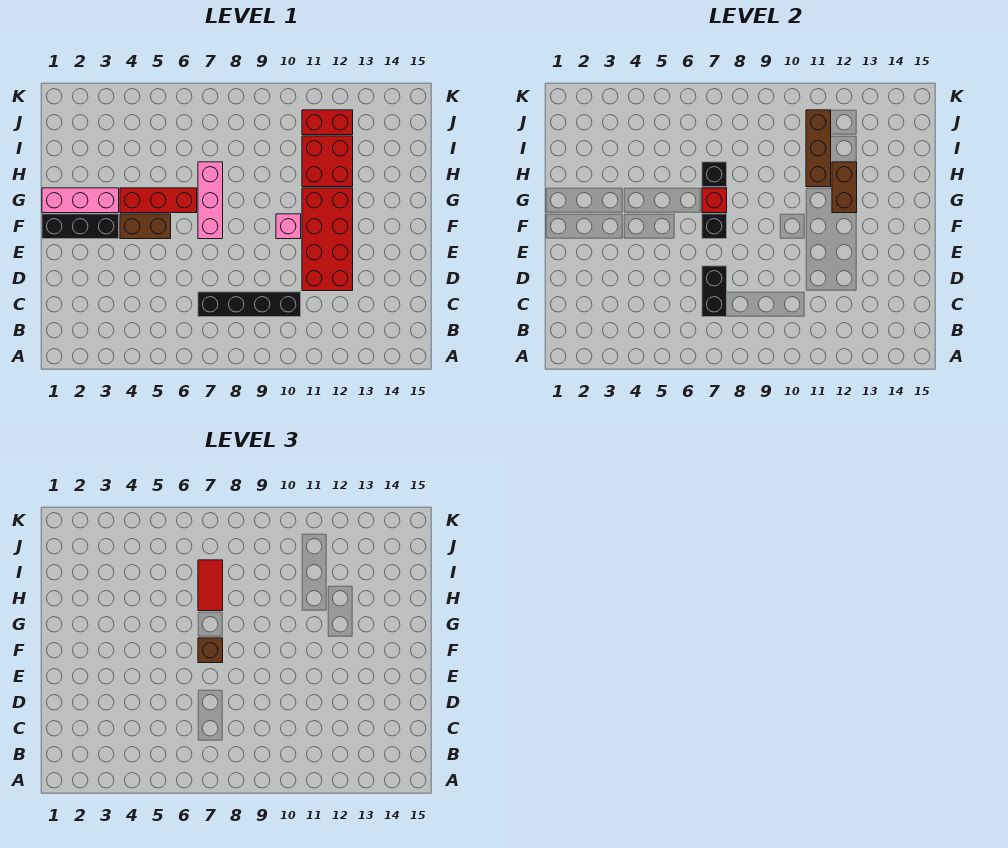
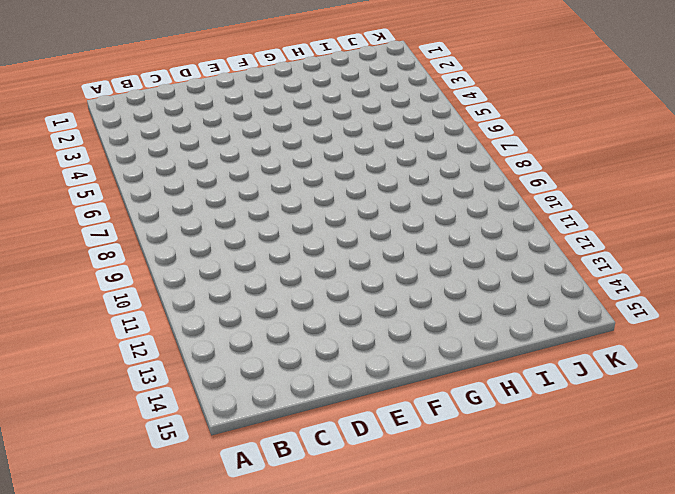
none -> black brick C7:C10 level 1
none -> red brick D11:G12 level 1
none -> black brick F1:F3 level 1

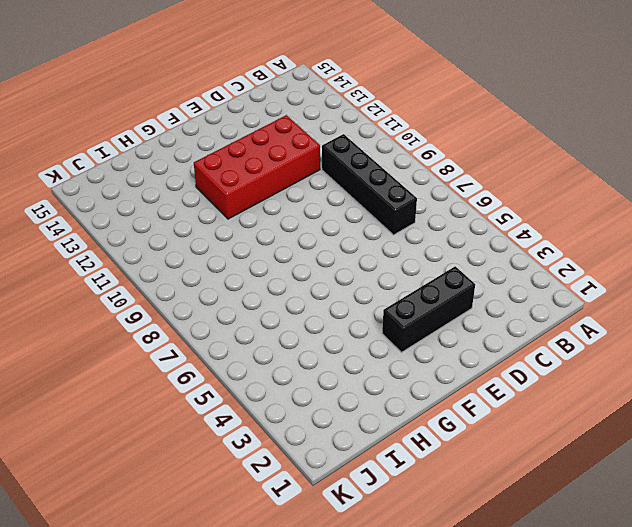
black brick D3:F3 level 1 -> black brick F1:F3 level 1
none -> brown brick F4:F5 level 1
none -> pink brick F7:H7 level 1
none -> pink brick F10 level 1

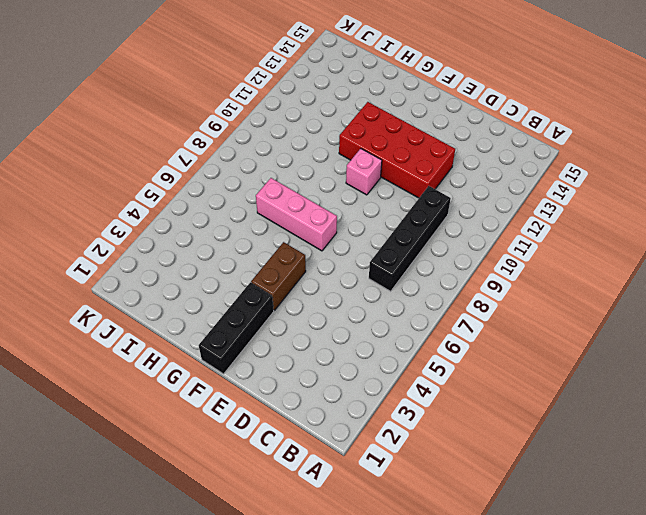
none -> pink brick G1:G3 level 1
none -> red brick G4:G6 level 1
none -> red brick H11:I12 level 1

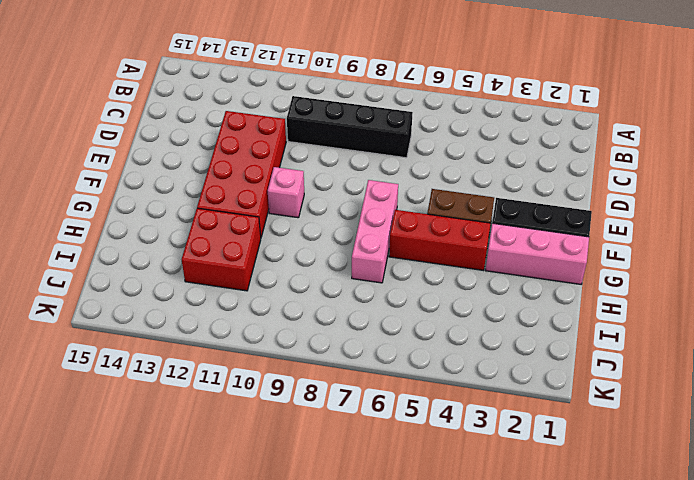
none -> red brick J11:J12 level 1
none -> black brick C7:D7 level 2
none -> black brick F7 level 2

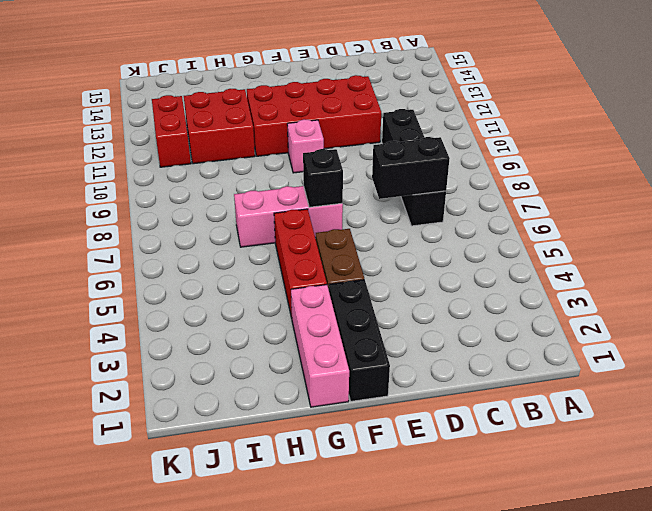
none -> red brick G7 level 2
none -> brown brick G12:H12 level 2
none -> black brick H7 level 2

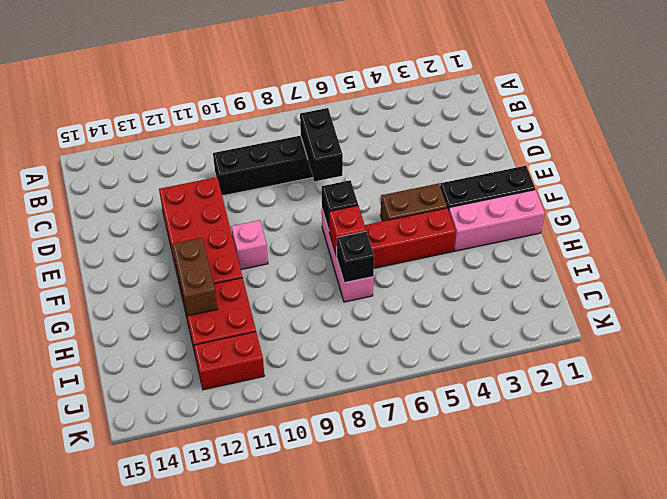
none -> brown brick H11:J11 level 2
none -> brown brick F7 level 3
none -> red tile H7:I7 level 3

